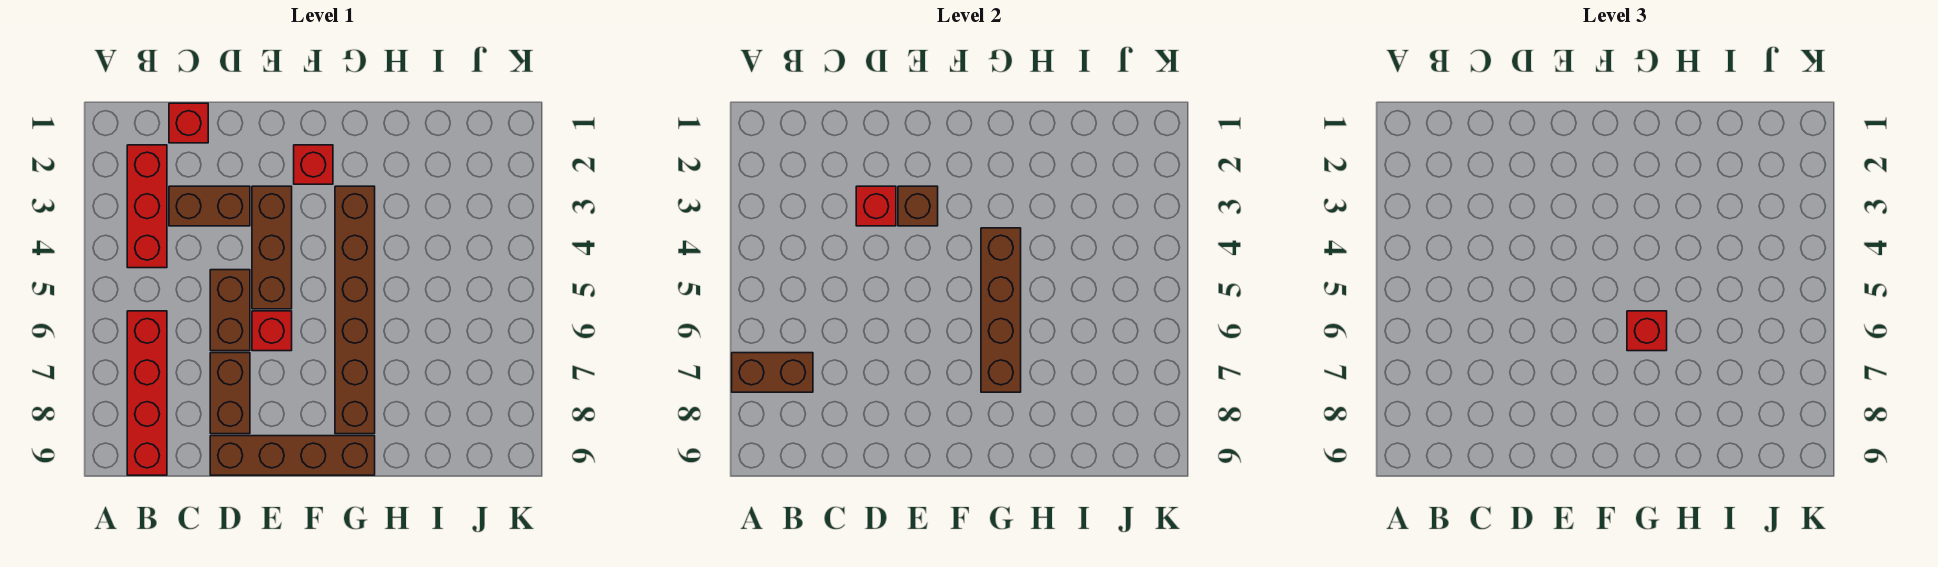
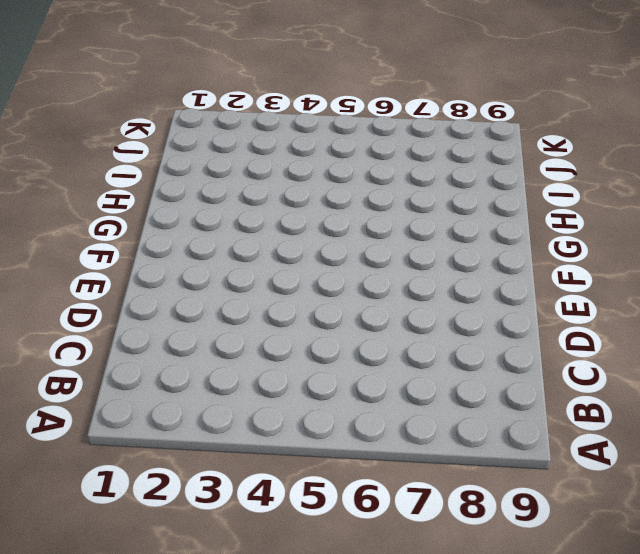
none -> red brick B2:B4 level 1
none -> red brick B6:B9 level 1
none -> red brick C1 level 1

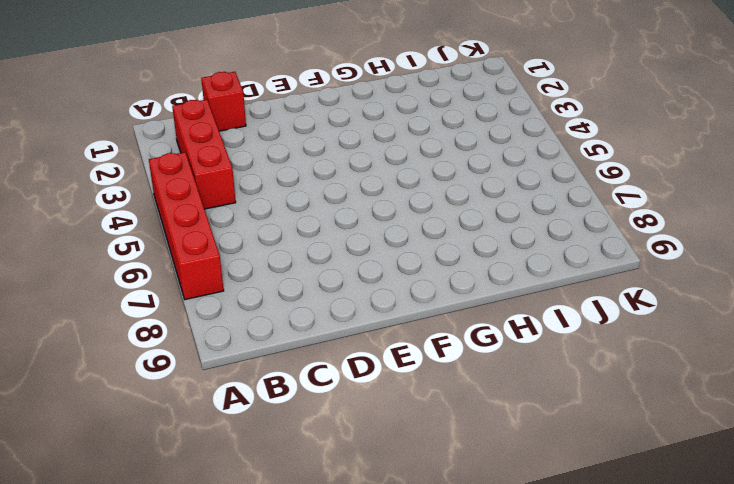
red brick A4:A7 level 1 -> red brick B6:B9 level 1
none -> brown brick C3:D3 level 1
none -> brown brick D5:D6 level 1
none -> brown brick D7:D8 level 1

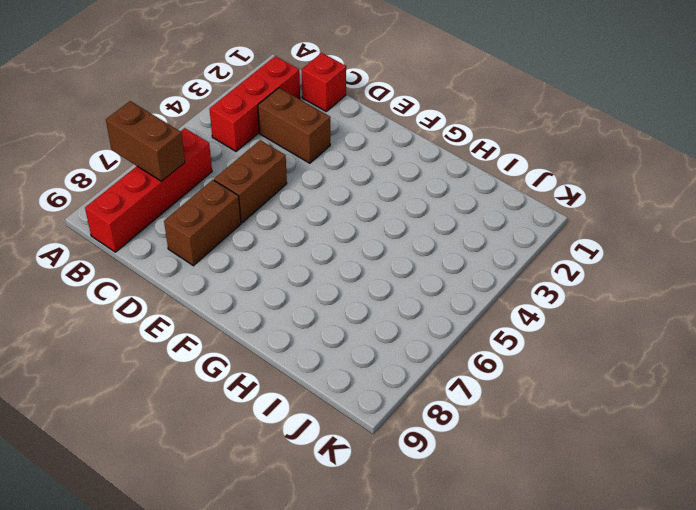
none -> brown brick D9:G9 level 1
none -> brown brick E3:E5 level 1
none -> red brick E6 level 1

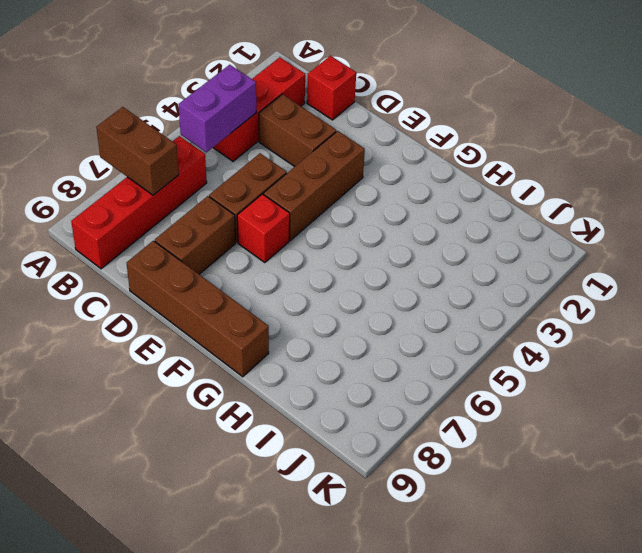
purple brick B4:B5 level 2 -> none
none -> red brick F2 level 1
none -> brown brick G3:G8 level 1
none -> red brick D3 level 2

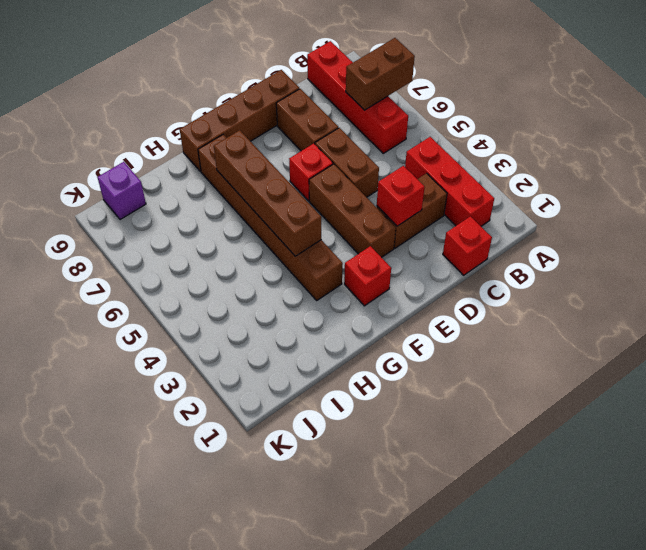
purple brick J9 level 1 -> none
none -> brown brick E3 level 2
none -> red brick G6 level 3

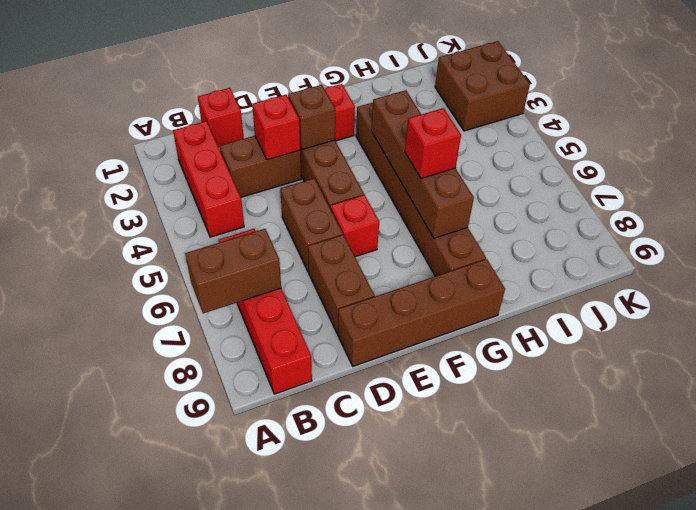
brown brick J2:K3 level 1 -> none

